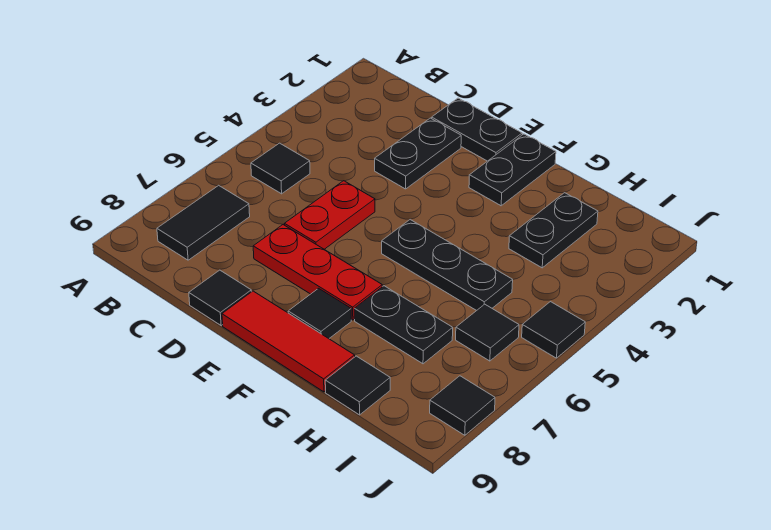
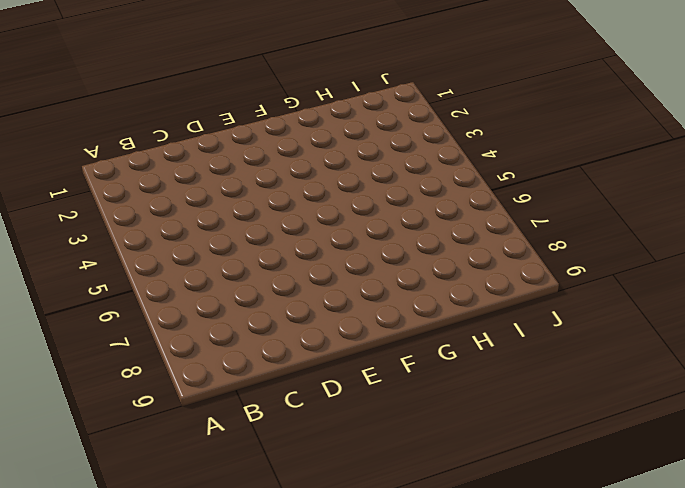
none -> black tile B5 level 1
none -> black tile B7:B8 level 1
none -> black plate D1:E1 level 1

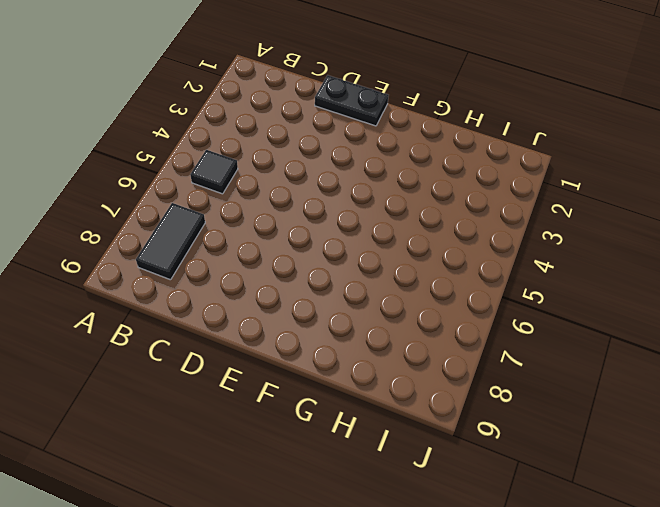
none -> black plate D2:D3 level 1
none -> red plate D5:D6 level 1
none -> red plate D7:F7 level 1

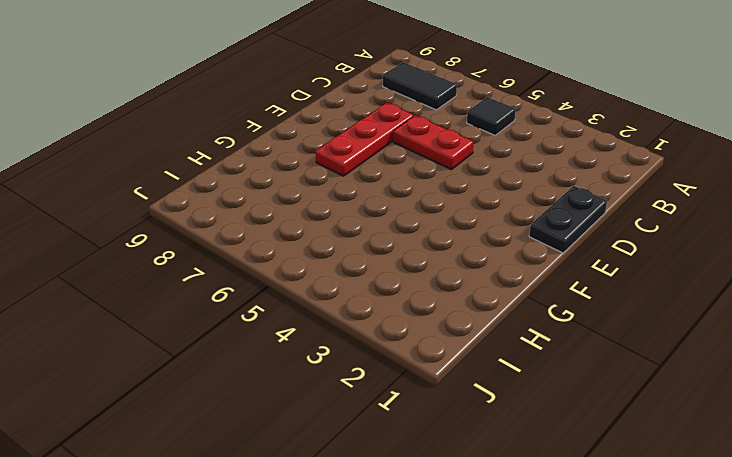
none -> black plate D2:D3 level 1
none -> black tile D9 level 1
none -> red tile E9:G9 level 1

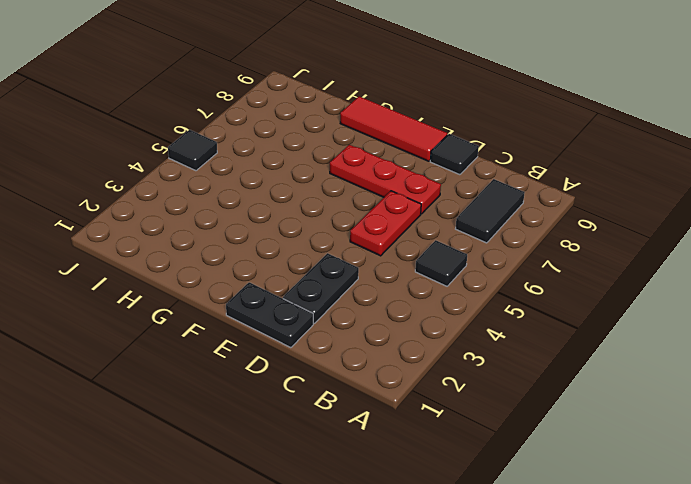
none -> black plate F1:F2 level 1
none -> black plate F5:H5 level 1
none -> black tile F8 level 1

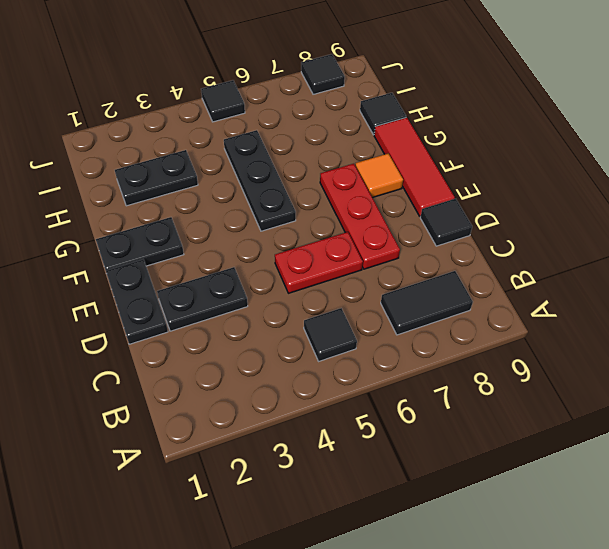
orange tile F8 level 1 -> black tile F8 level 1
none -> black plate G7:H7 level 1
none -> black tile I6 level 1

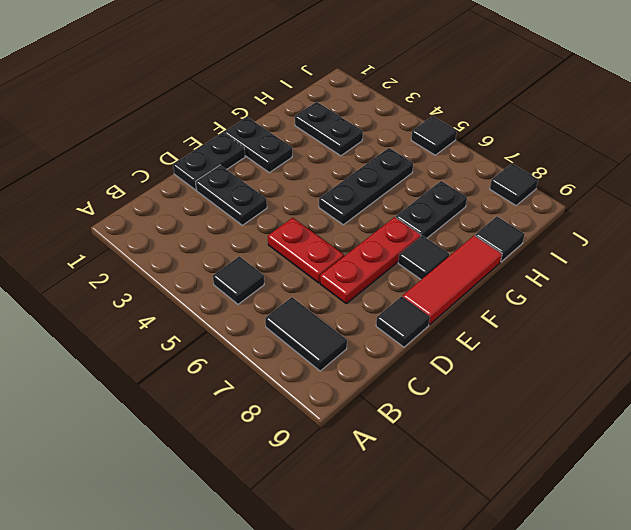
none -> black tile I6 level 1

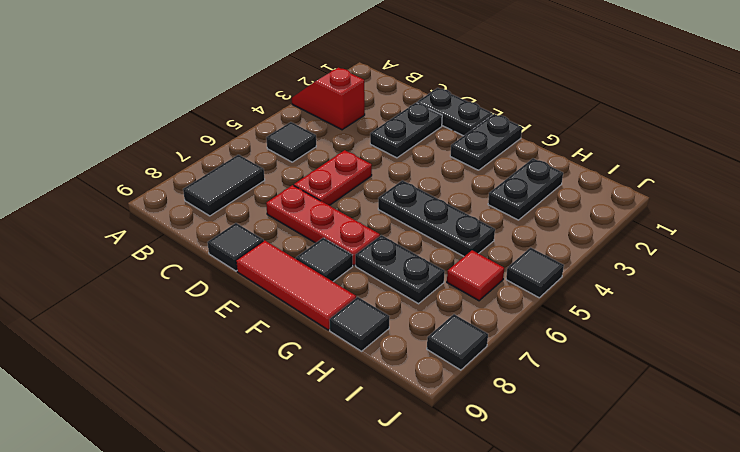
red slope A3:B3 level 1 top B -> none
red tile I6 level 1 -> black tile I6 level 1

